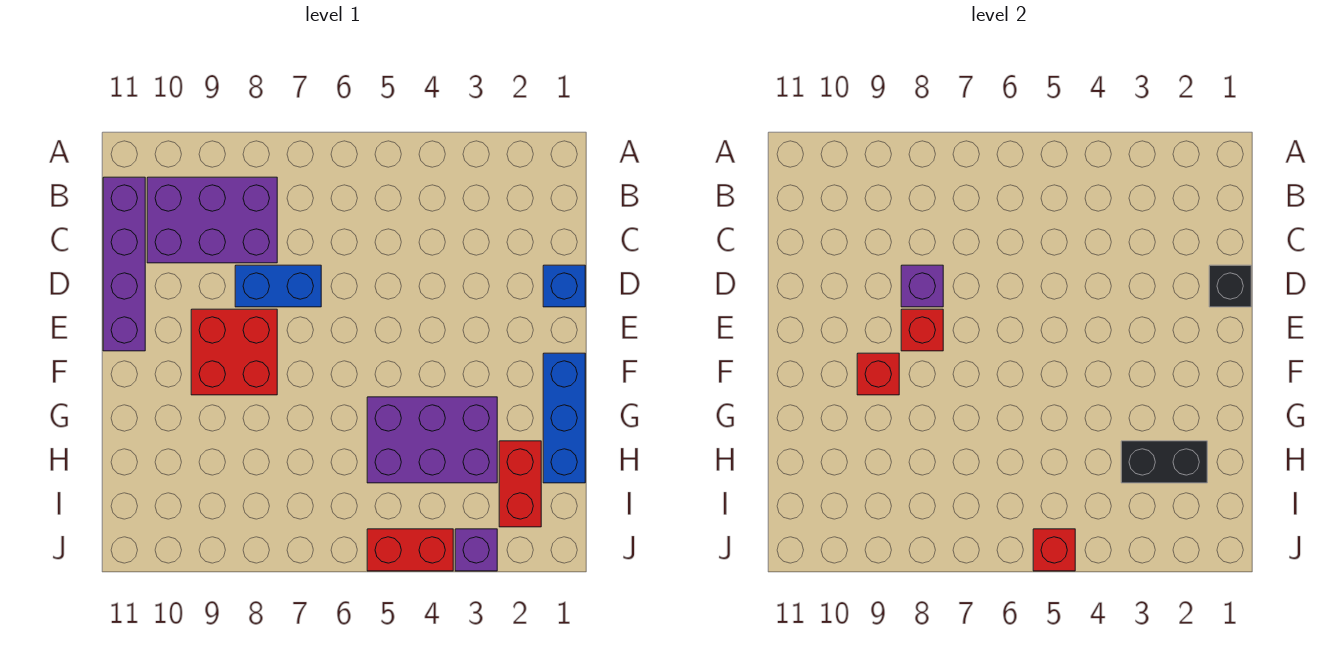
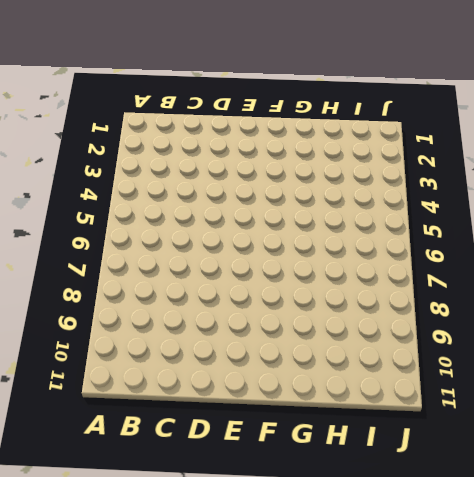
none -> purple brick B8:C10 level 1
none -> purple brick B11:E11 level 1
none -> blue brick D1 level 1

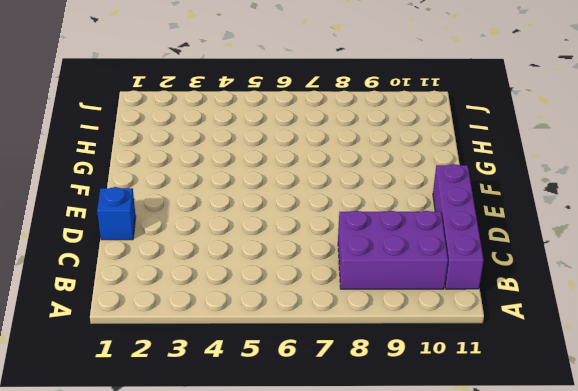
none -> blue brick D7:D8 level 1
none -> red brick E8:F9 level 1
none -> blue brick F1:H1 level 1

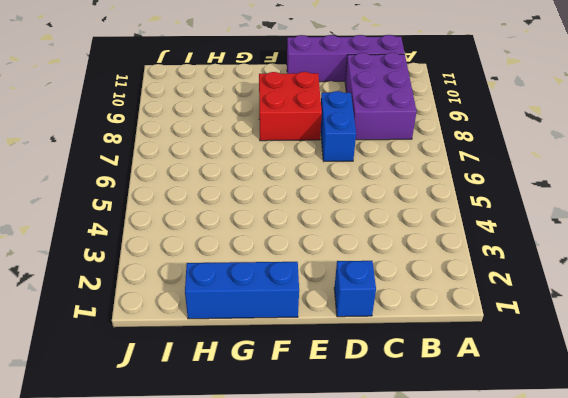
none -> purple brick G3:H5 level 1
none -> red brick H2:I2 level 1
none -> purple brick J3 level 1

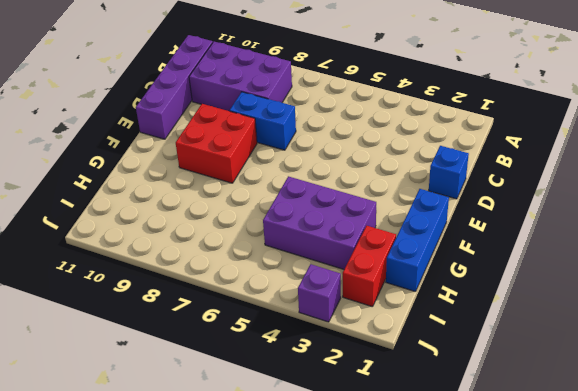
none -> red brick J4:J5 level 1
none -> black brick D1 level 2
none -> purple brick D8 level 2

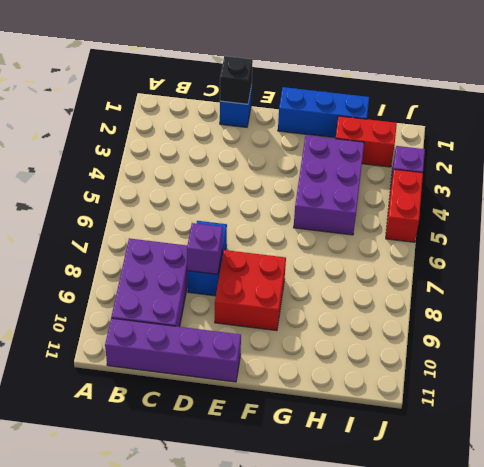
none -> red brick E8 level 2
none -> red brick F9 level 2
none -> black brick H2:H3 level 2

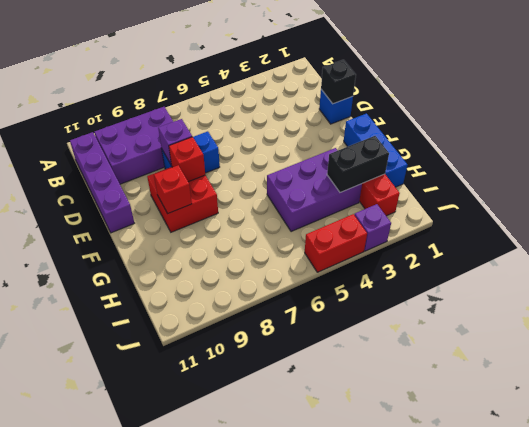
none -> red brick J5 level 2

